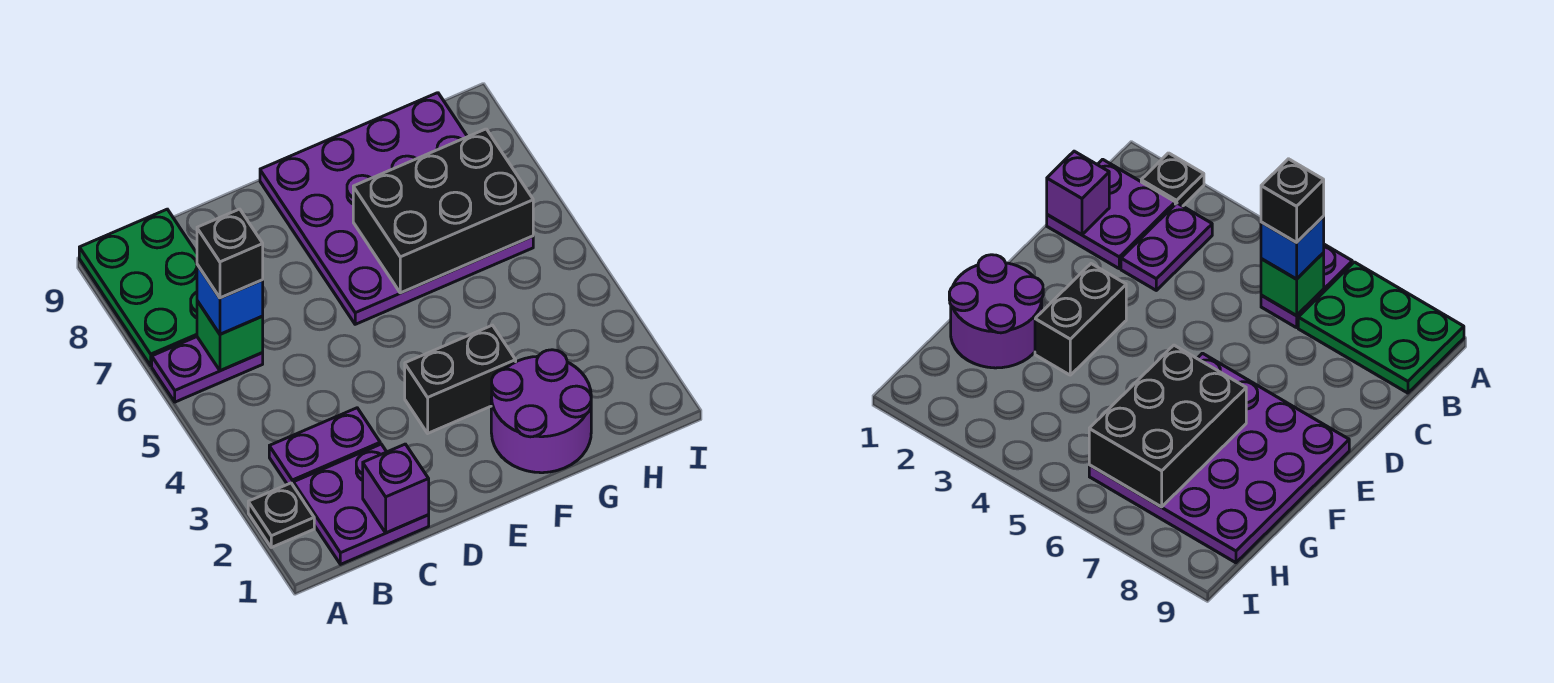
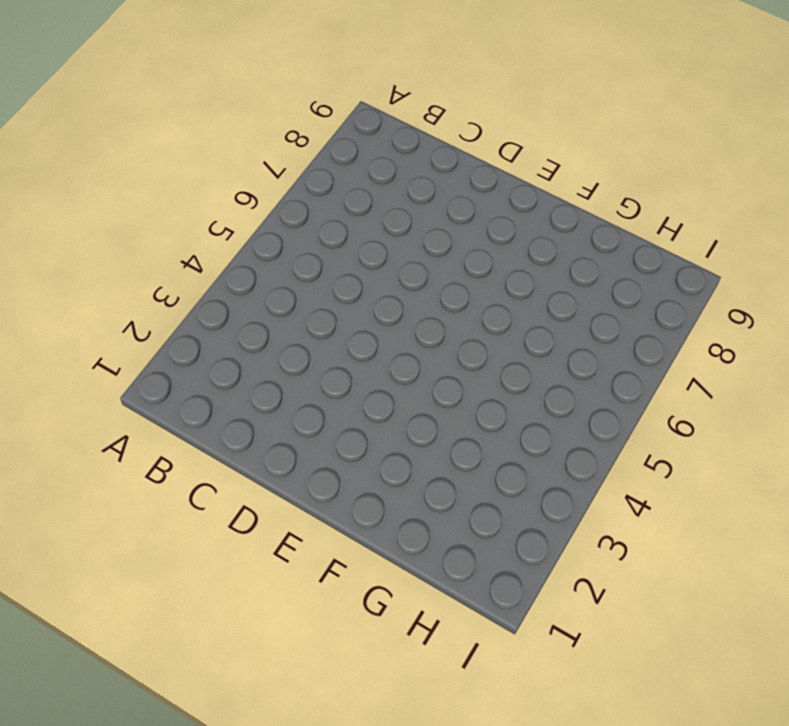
none -> black plate A2 level 1
none -> purple plate A6:B6 level 1
none -> green plate A7:B9 level 1

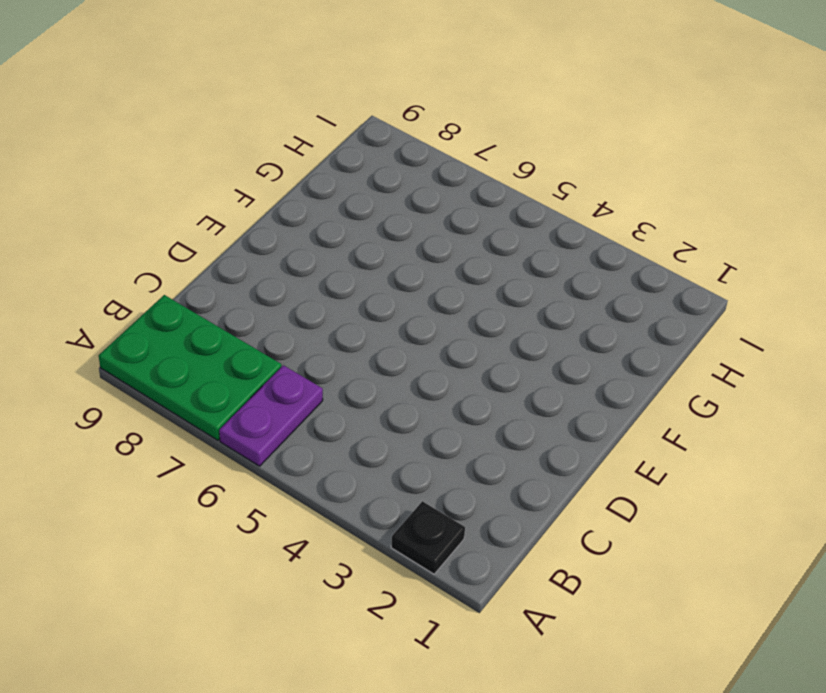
none -> purple plate B1:C2 level 1
none -> purple plate B3:C3 level 1
none -> black brick E3:F3 level 1

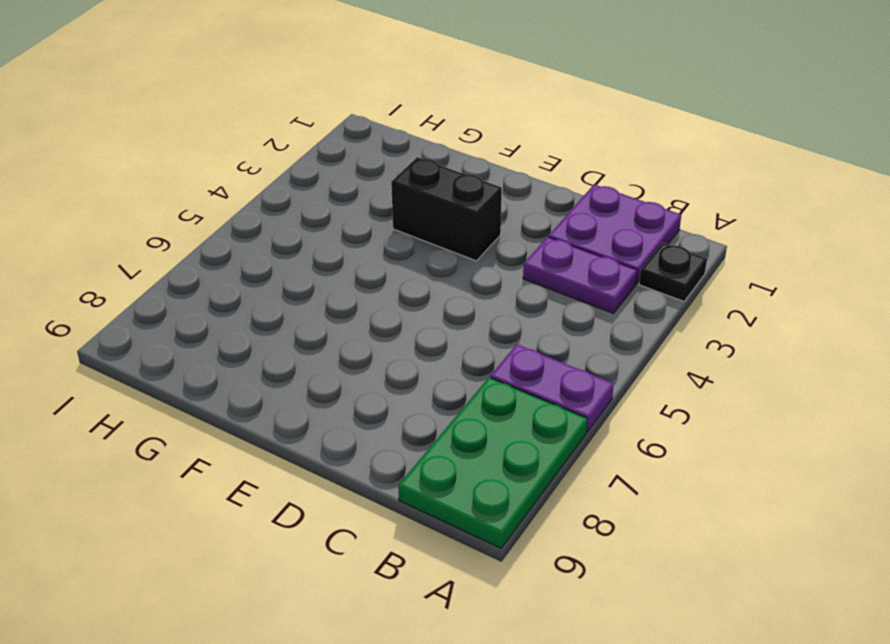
none -> purple plate E6:H9 level 1
none -> purple round brick F1:G2 level 1
none -> green brick B6 level 2

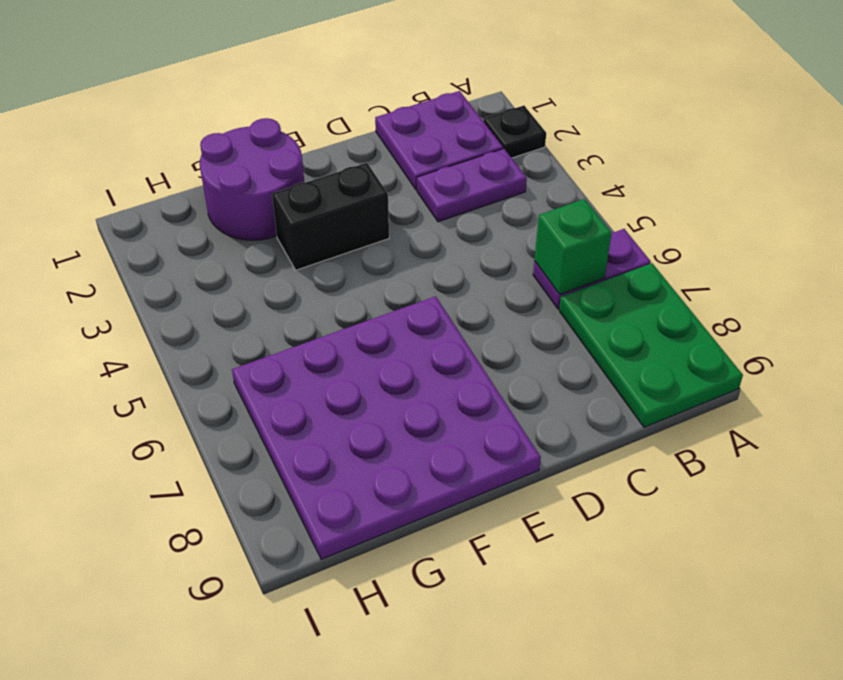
none -> purple brick C1 level 2
none -> black brick F6:H7 level 2
none -> blue brick B6 level 3

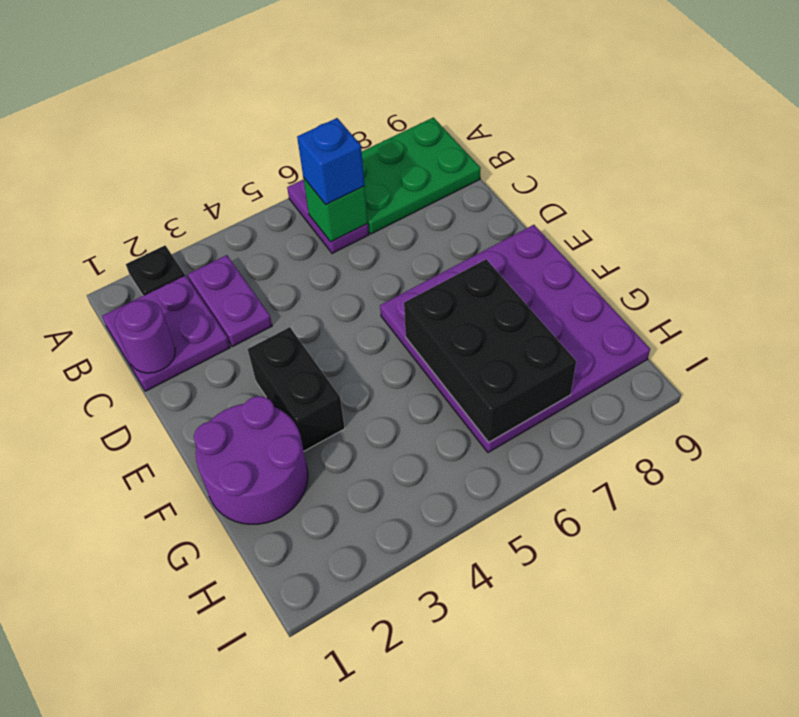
purple round brick C1 level 2 -> purple brick C1 level 2
none -> black brick B6 level 4

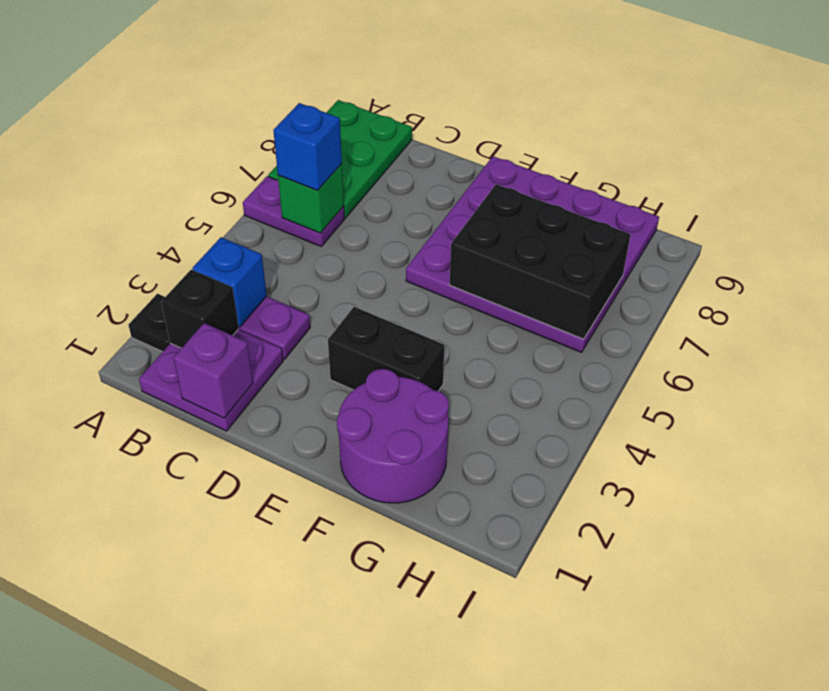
black brick B2 level 2 -> black brick B6 level 4
blue brick B3 level 2 -> none

